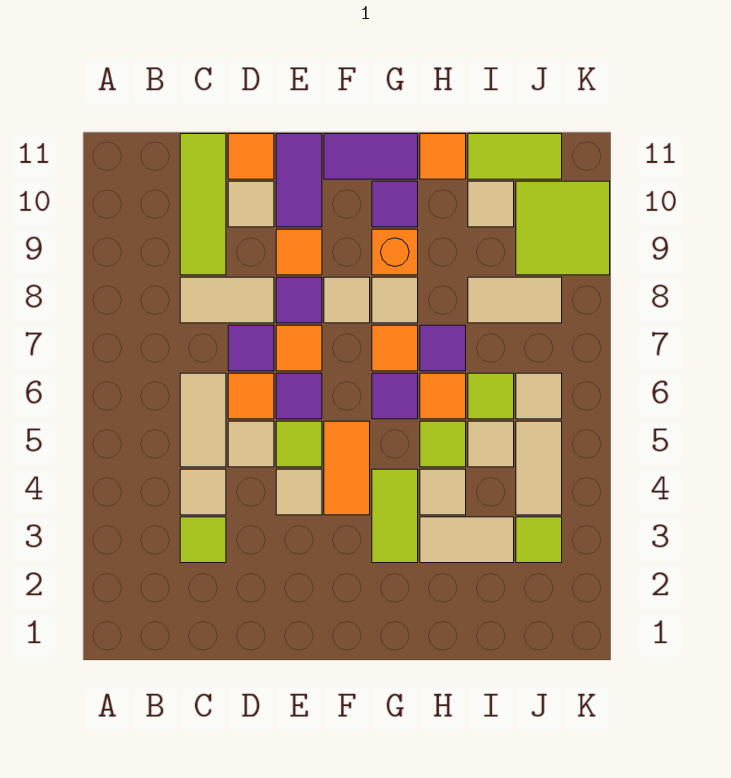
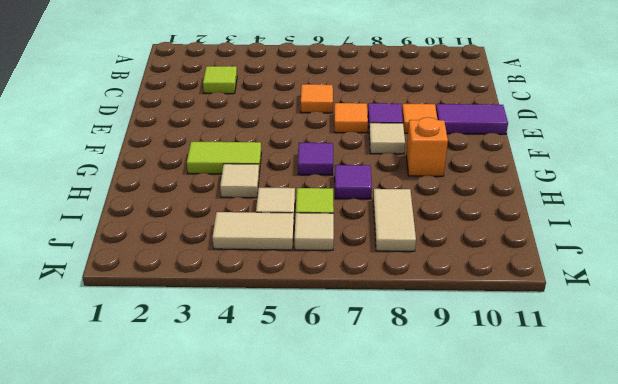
none -> tan tile C4 level 1
none -> tan tile C5:C6 level 1
none -> tan tile C8:D8 level 1
none -> lime tile C9:C11 level 1

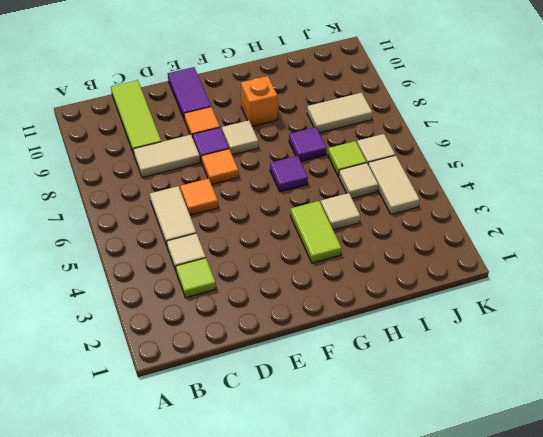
none -> tan tile D5 level 1
none -> purple tile D7 level 1
none -> tan tile D10 level 1
none -> orange tile D11 level 1

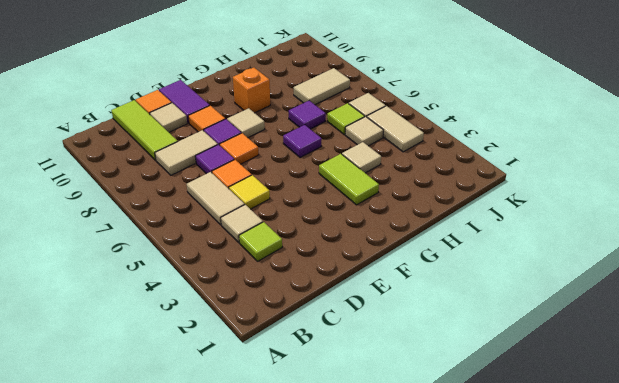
yellow tile D5 level 1 -> tan tile D5 level 1
none -> tan tile E4 level 1
none -> lime tile E5 level 1
none -> purple tile E6 level 1
none -> orange tile F4:F5 level 1

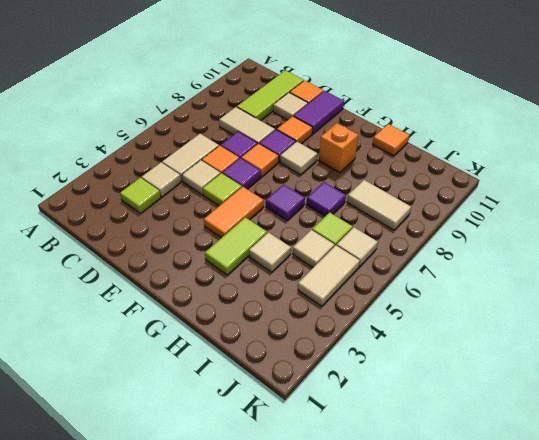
none -> tan tile E4 level 1
none -> purple tile F11:G11 level 1
none -> orange tile G7 level 1
none -> tan tile G8 level 1

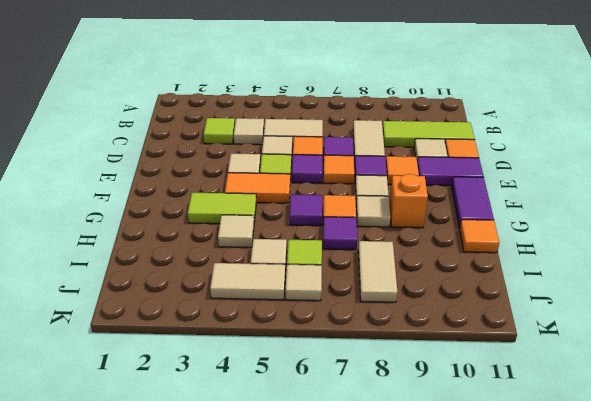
none -> purple tile G10 level 1
none -> tan tile H3:I3 level 1
none -> lime tile H5 level 1
none -> orange tile H6 level 1

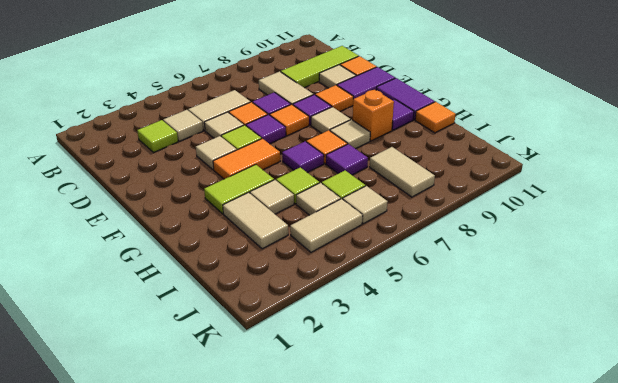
none -> orange tile H6 level 1
none -> tan tile I10 level 1
none -> lime tile I11:J11 level 1
none -> lime tile J3 level 1

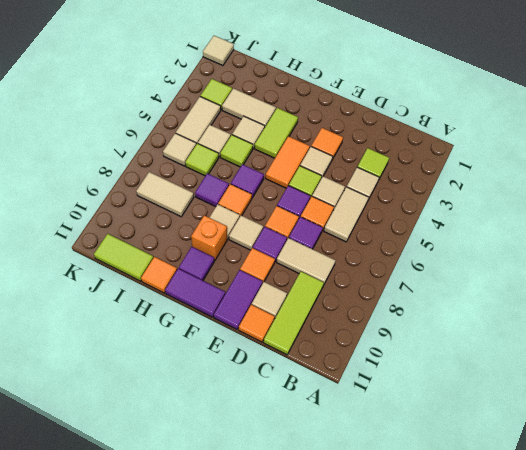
orange tile E3 level 1 -> orange tile H6 level 1
tan tile K1 level 1 -> tan tile I10 level 1
none -> lime tile J9:K10 level 1

